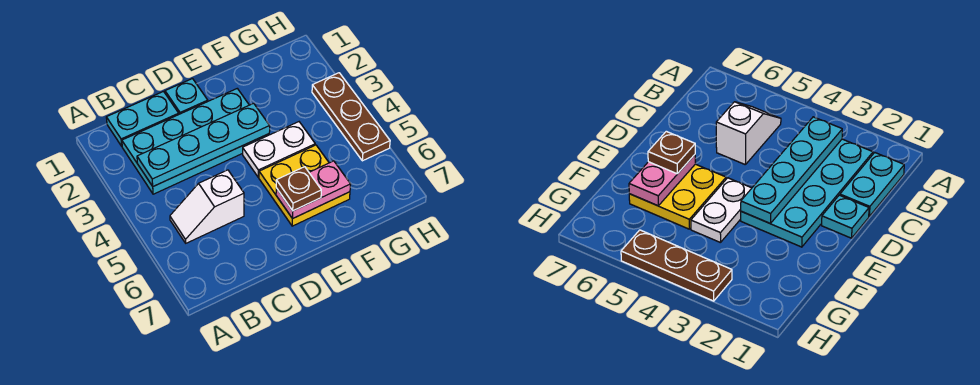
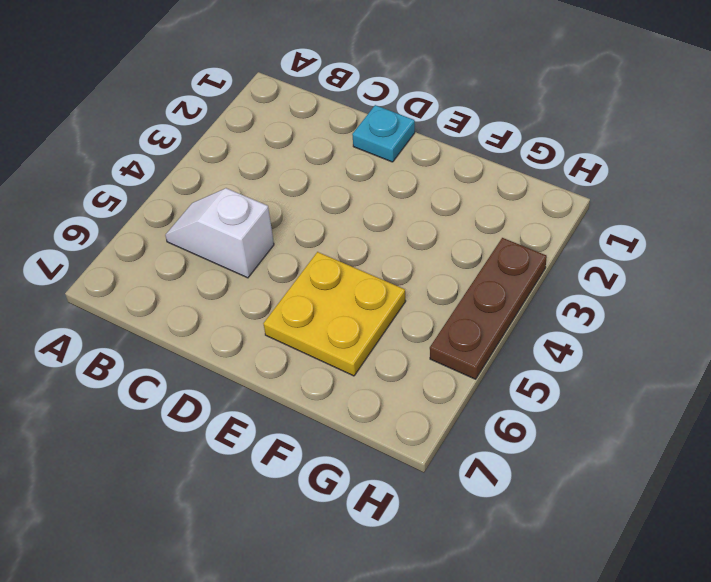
none -> cyan plate B1:C1 level 1
none -> cyan plate B2:E3 level 1

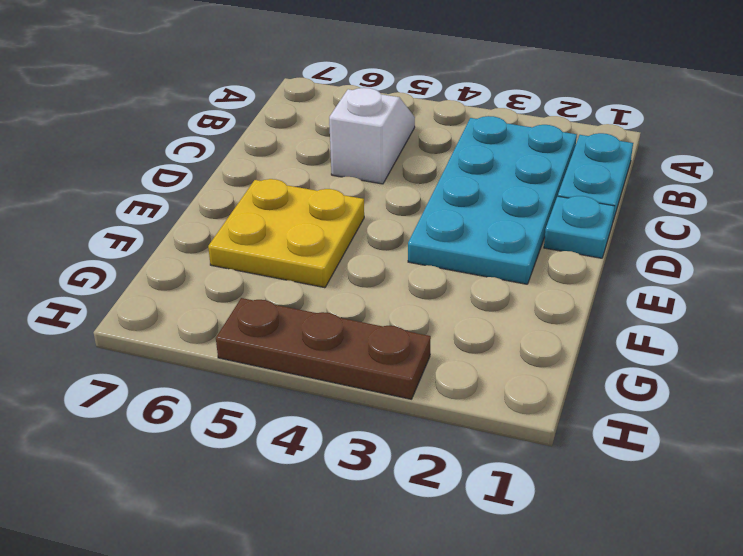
none -> white plate E4:F4 level 1
none -> cyan plate B3:E3 level 2

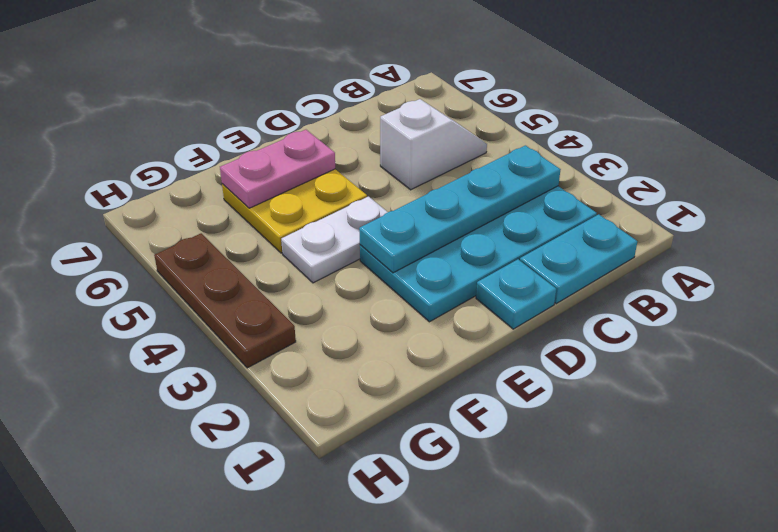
none -> brown plate E6 level 3

